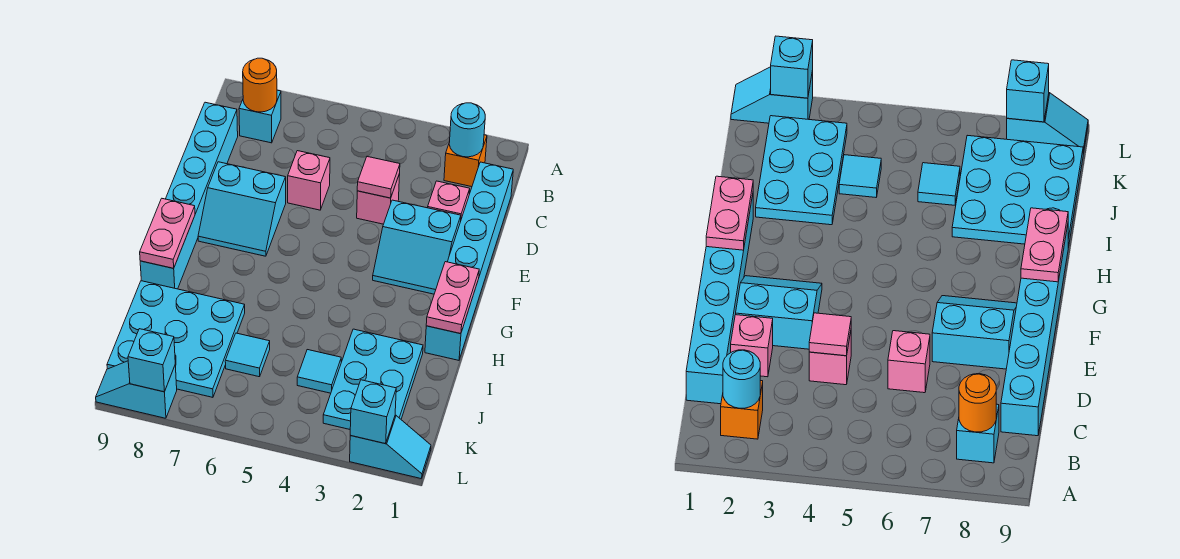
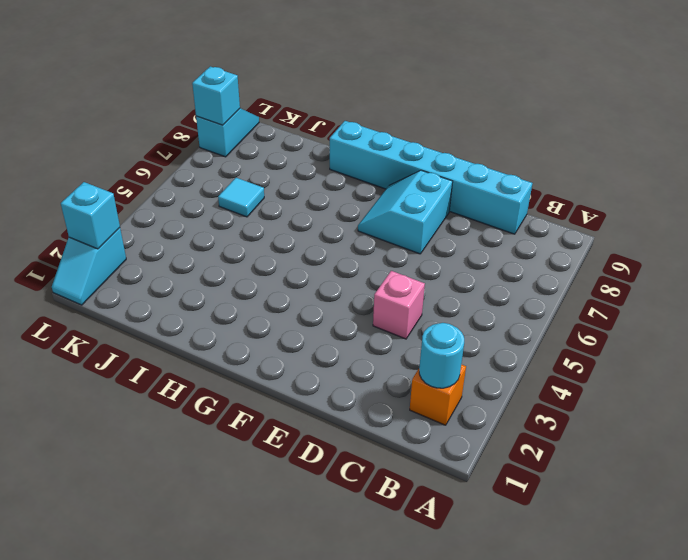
none -> cyan brick B8 level 1
none -> cyan brick C1:H1 level 1
none -> pink brick D2 level 1

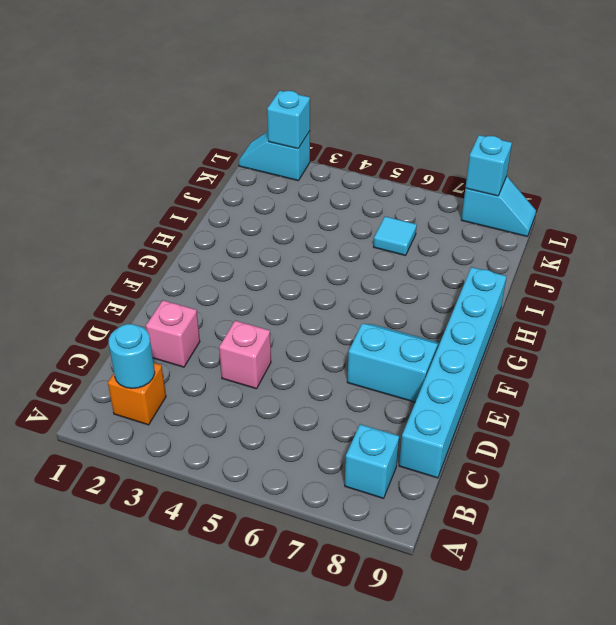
none -> cyan brick C1:H1 level 1
none -> pink brick D6 level 1
none -> cyan slope E2:F3 level 1 top E

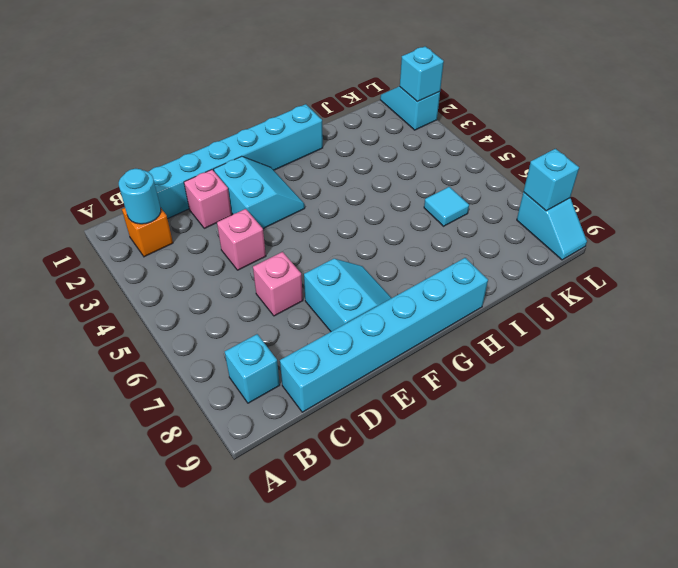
none -> cyan plate I2:K3 level 1
none -> cyan plate I7:K9 level 1
none -> cyan tile J4 level 1

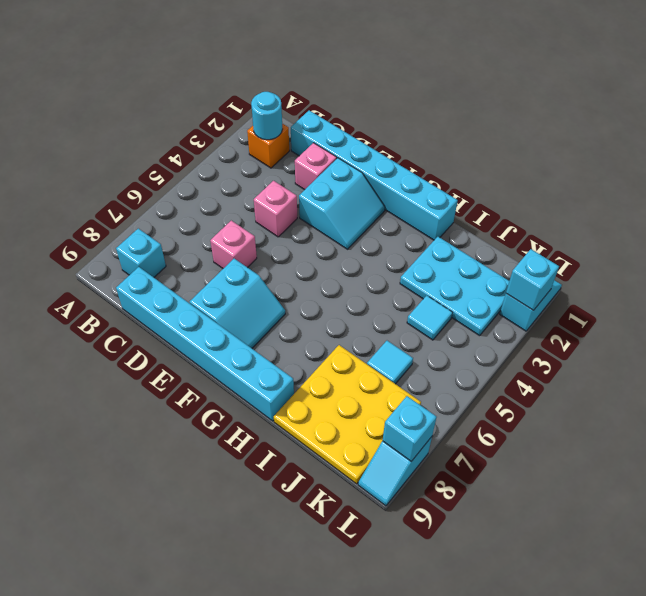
yellow plate I7:K9 level 1 -> cyan plate I7:K9 level 1
none -> orange round brick B8 level 2
none -> pink tile D4 level 2
none -> pink plate G1:H1 level 2

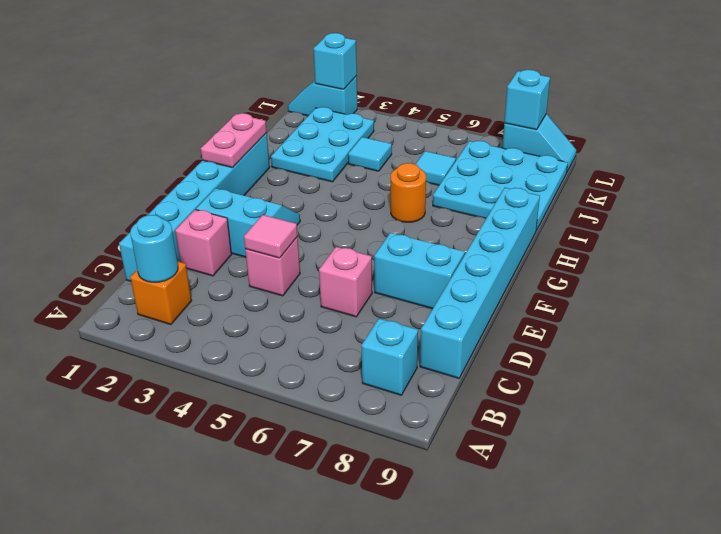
orange round brick H6 level 1 -> orange round brick B8 level 2
none -> pink plate G9:H9 level 2

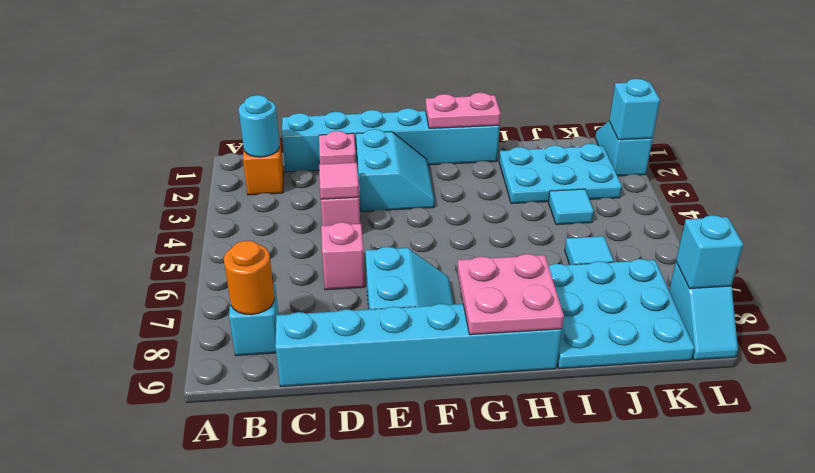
pink plate G8:H9 level 2 -> pink plate G9:H9 level 2

